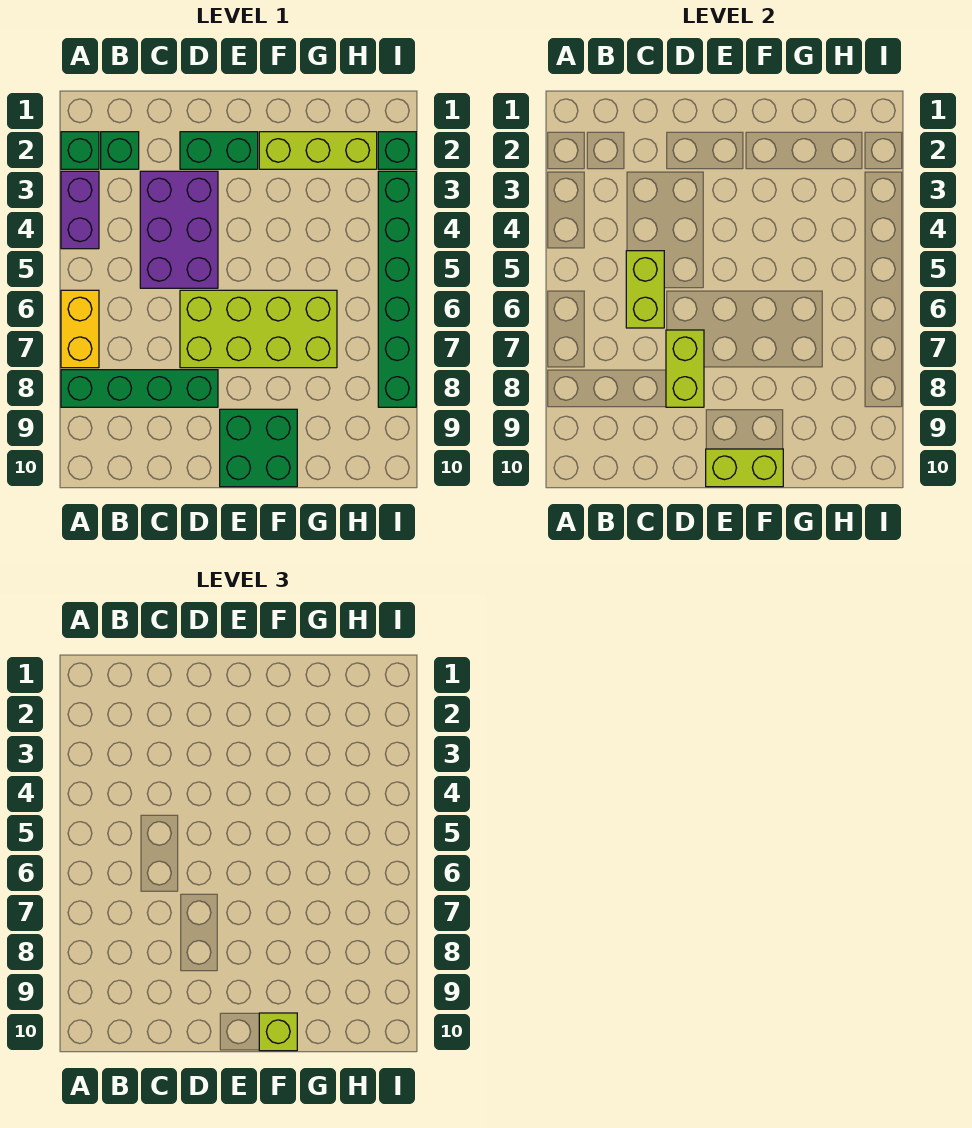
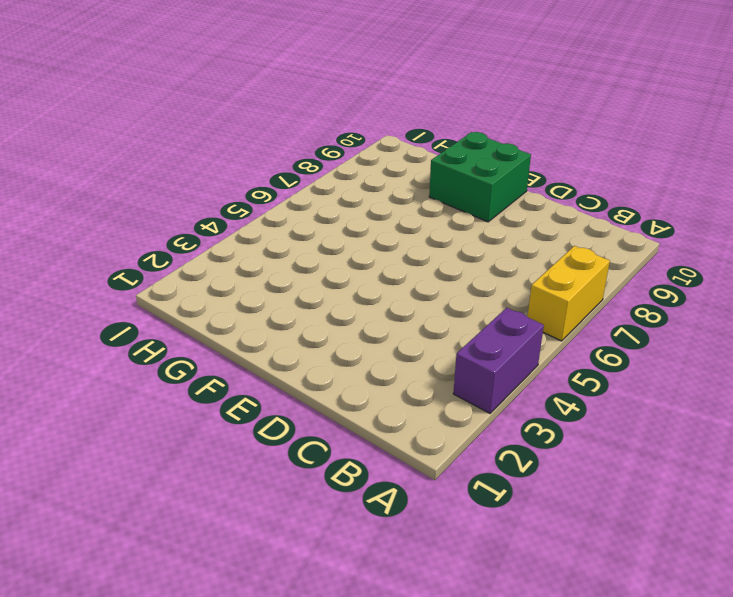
none -> green brick A2 level 1
none -> green brick A8:D8 level 1
none -> green brick B2 level 1

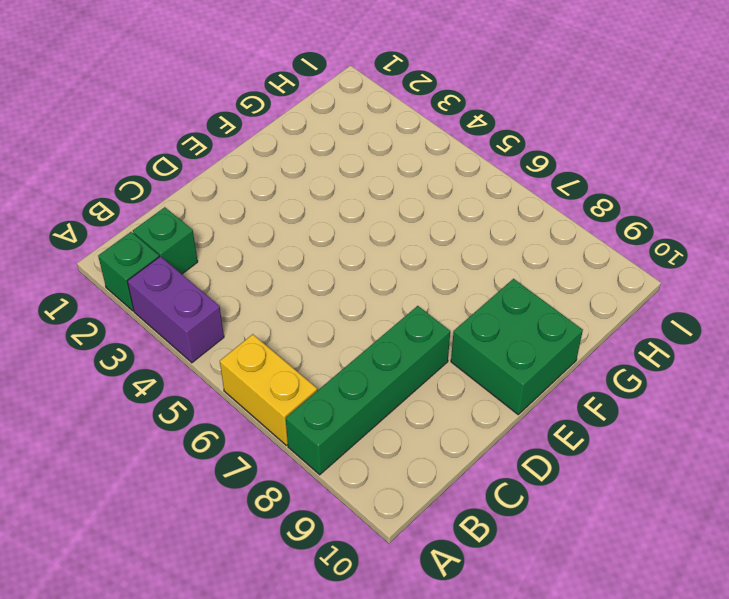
none -> purple brick C3:D5 level 1
none -> green brick D2:E2 level 1
none -> lime brick D6:G7 level 1

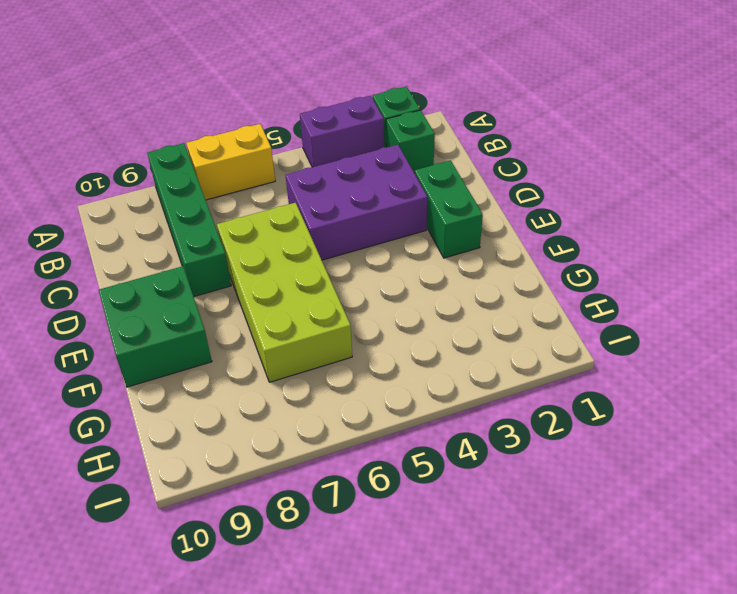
none -> lime brick F2:H2 level 1
none -> green brick I2 level 1
none -> green brick I3:I8 level 1

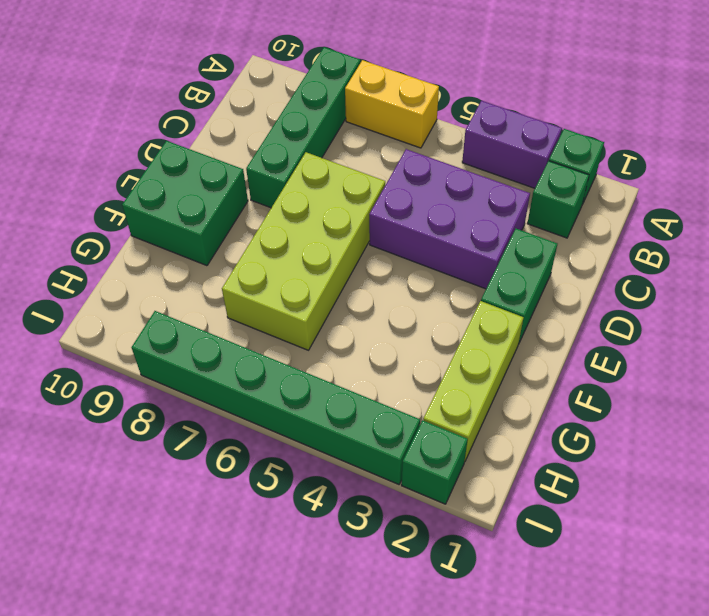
none -> lime brick C5:C6 level 2
none -> lime brick D7:D8 level 2
none -> lime brick E10:F10 level 2

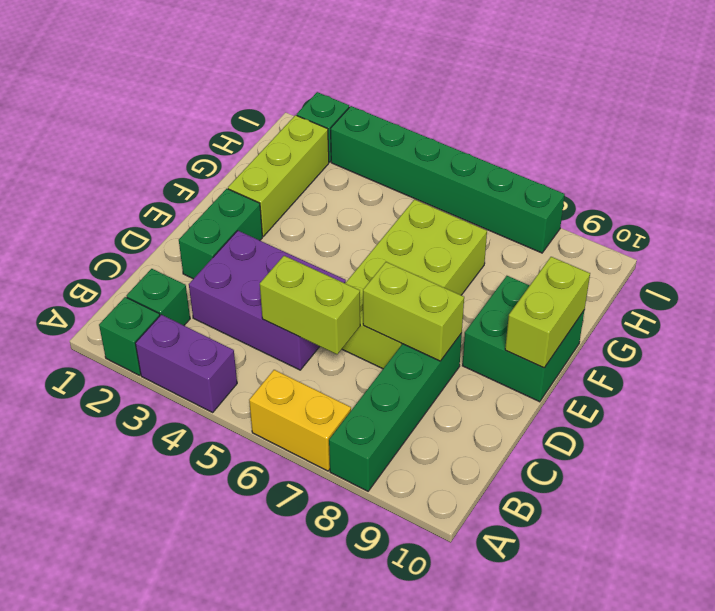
none -> lime brick F10 level 3

